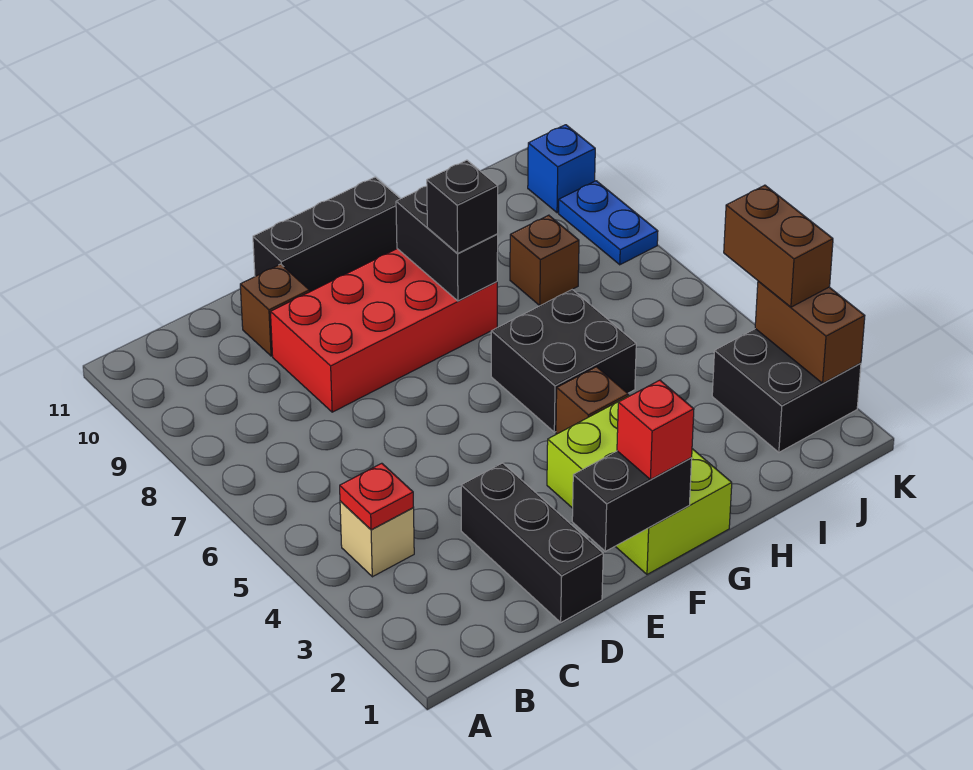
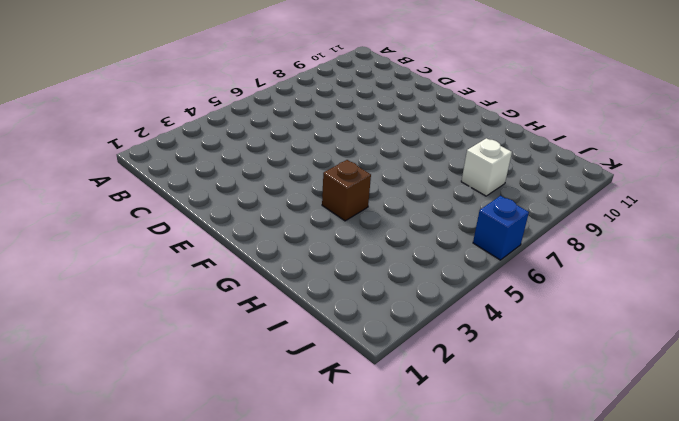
white brick I8 level 1 -> brown brick I8 level 1
blue brick K6 level 1 -> blue brick K10 level 1
none -> tan brick B4 level 1
none -> black brick D1:D3 level 1
none -> red brick D8:G9 level 1

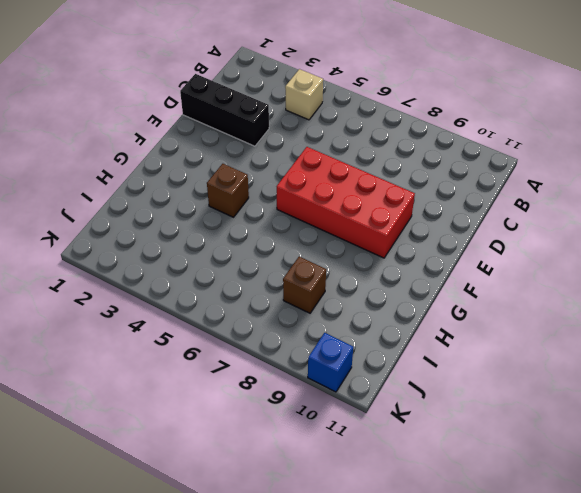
red brick E6:F9 level 1 -> red brick D8:G9 level 1
none -> brown brick D10 level 1
none -> black brick E11:G11 level 1
none -> lime brick F1:G3 level 1

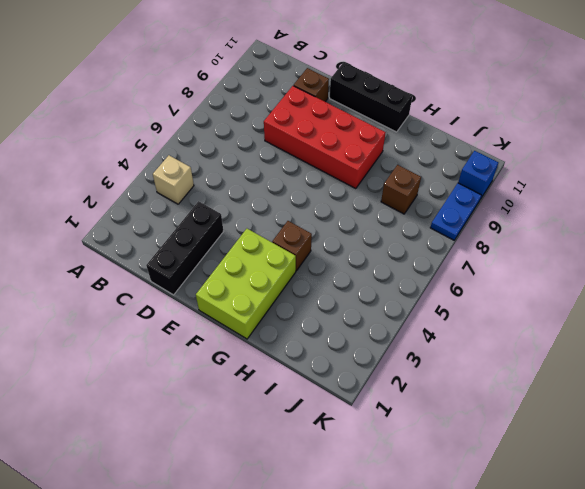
none -> black brick G5:H6 level 1
none -> black brick J2:K3 level 1
none -> red plate B4 level 2

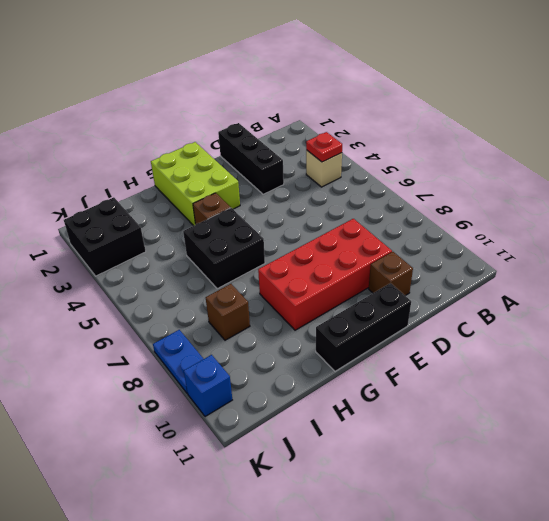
none -> black brick E1:F1 level 2
none -> black brick G8:G9 level 2
none -> brown brick K2:K3 level 2

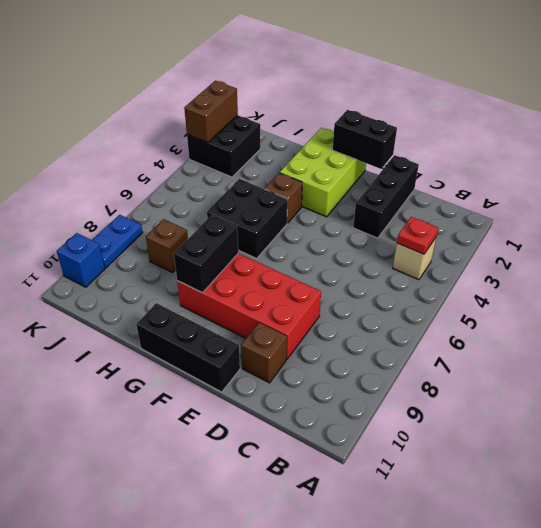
none -> red brick F1 level 3
none -> black brick G8 level 3
none -> brown brick K3:K4 level 3

